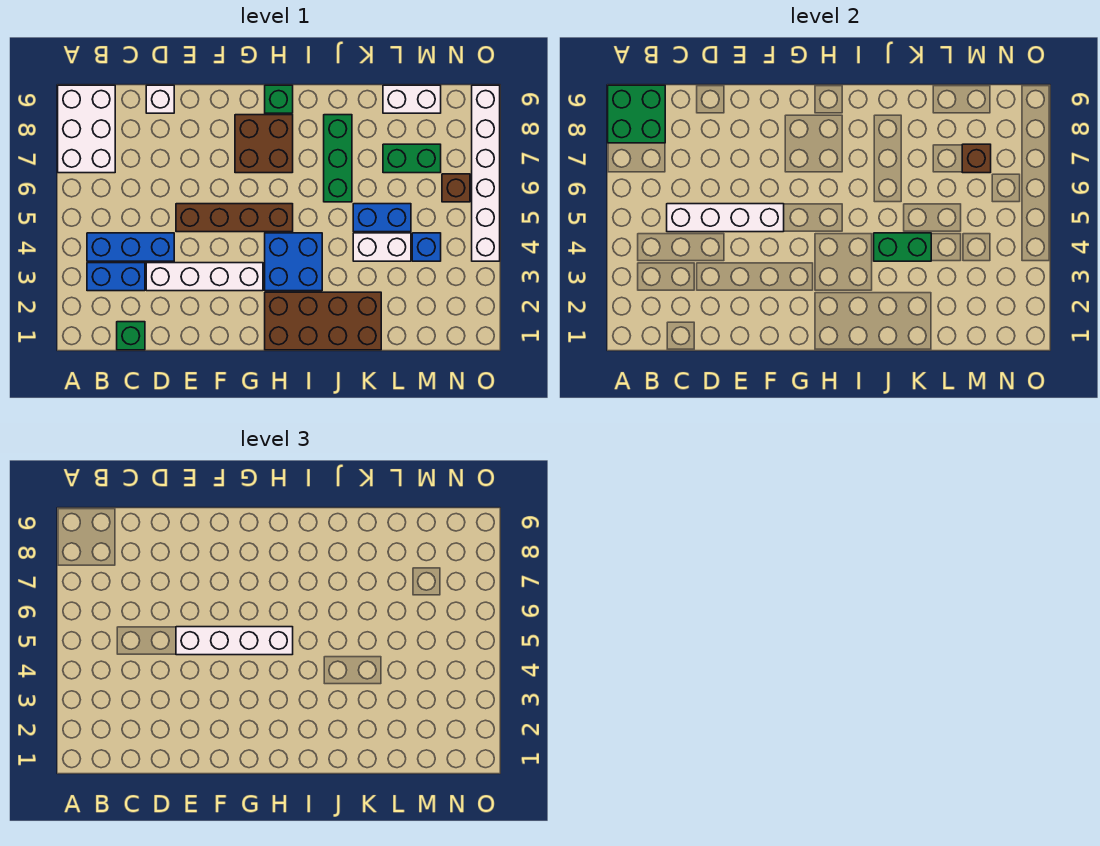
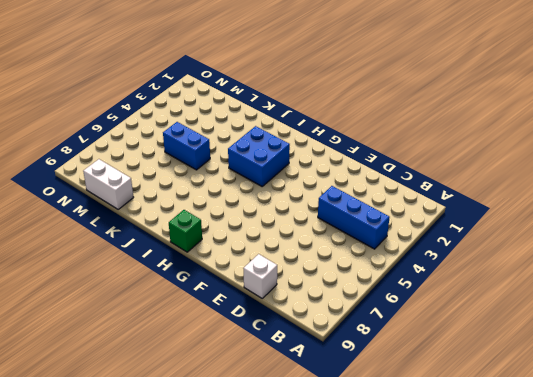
none -> white brick A7:B9 level 1
none -> blue brick B3:C3 level 1
none -> green brick C1 level 1

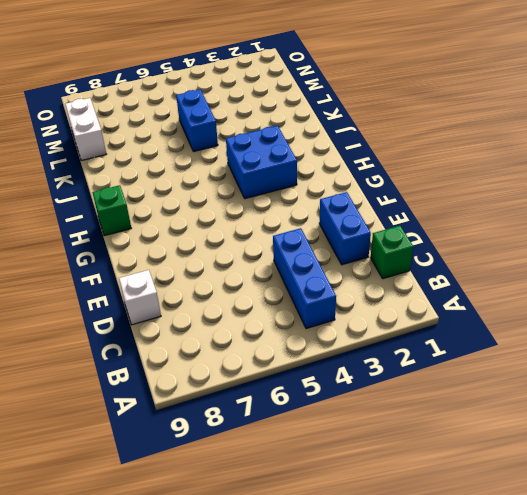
blue brick D2:E2 level 1 -> blue brick B3:C3 level 1
none -> white brick A7:B9 level 1
none -> white brick D3:G3 level 1
none -> brown brick E5:H5 level 1

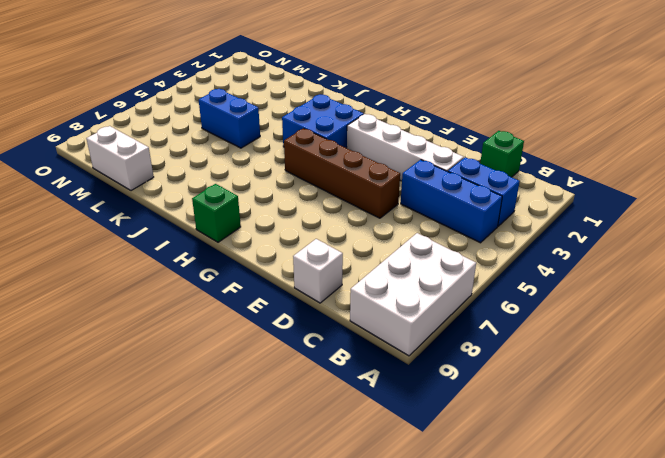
none -> brown brick G7:H8 level 1
none -> brown brick H1:K2 level 1
none -> green brick J6:J8 level 1

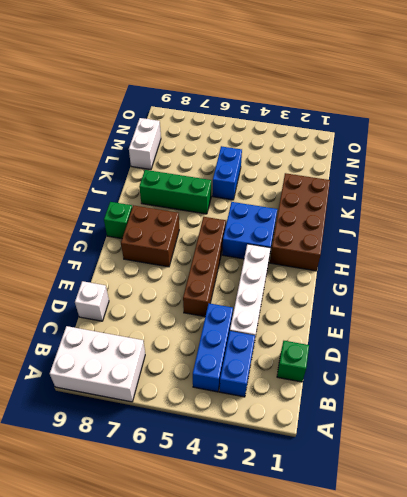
none -> white brick K4:L4 level 1
none -> green brick L7:M7 level 1
none -> blue brick M4 level 1

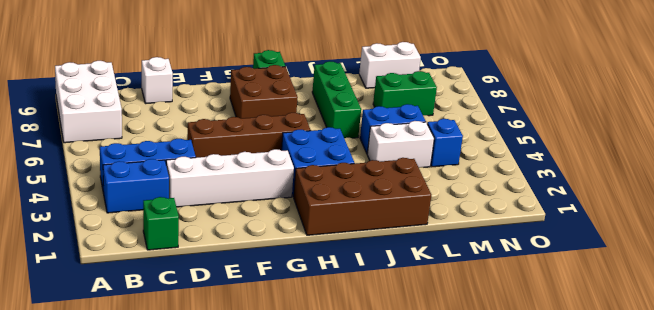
none -> brown brick N6 level 1
none -> white brick O4:O9 level 1
none -> green brick A8:B9 level 2

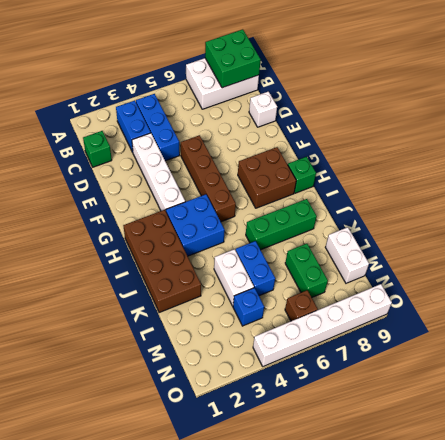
none -> white brick C5:F5 level 2
none -> green brick J4:K4 level 2
none -> brown brick M7 level 2

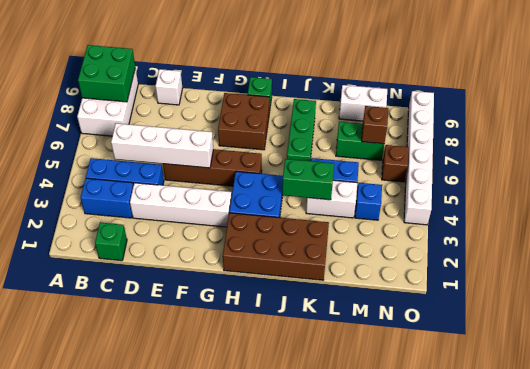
none -> white brick E5:H5 level 3

